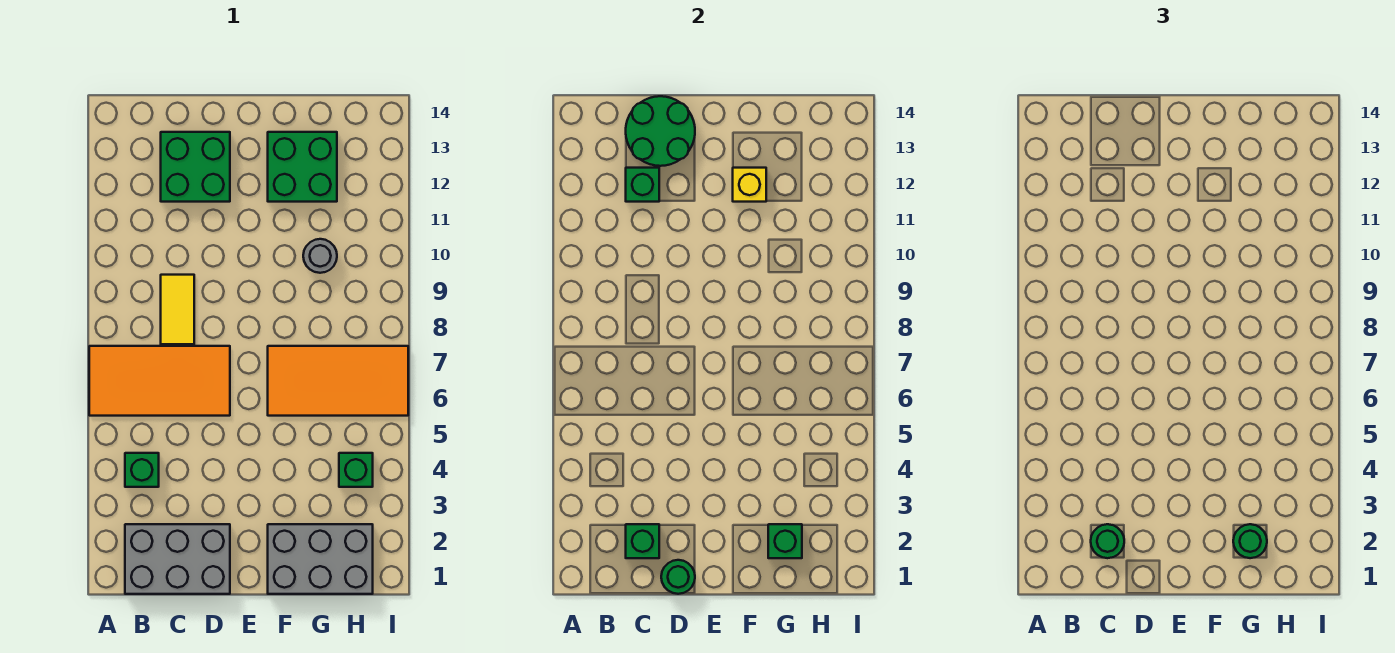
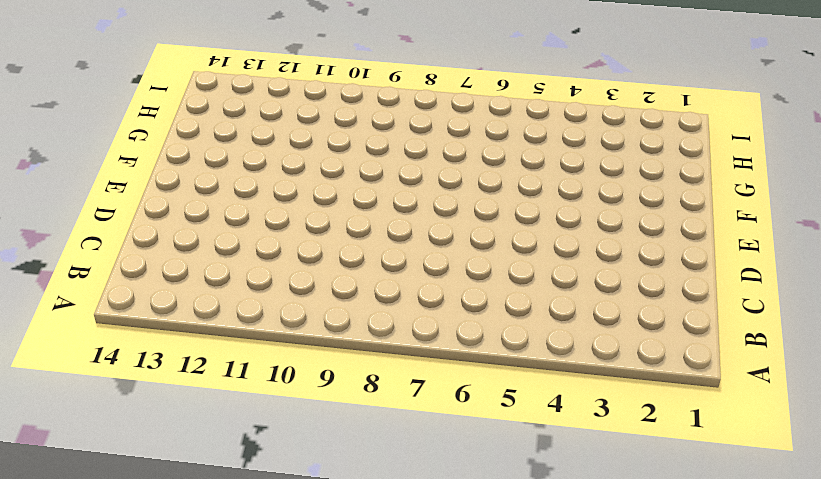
none -> orange tile A6:D7 level 1
none -> grey brick B1:D2 level 1
none -> green brick B4 level 1

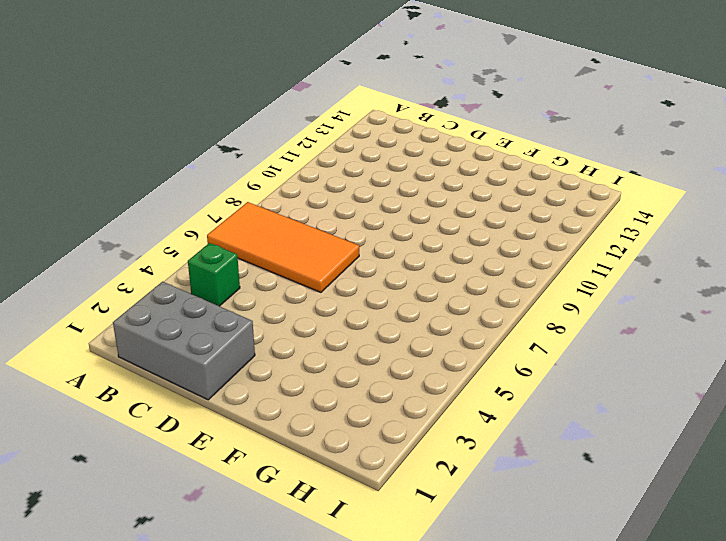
none -> yellow tile C8:C9 level 1
none -> green brick C12:D13 level 1
none -> grey brick F1:H2 level 1

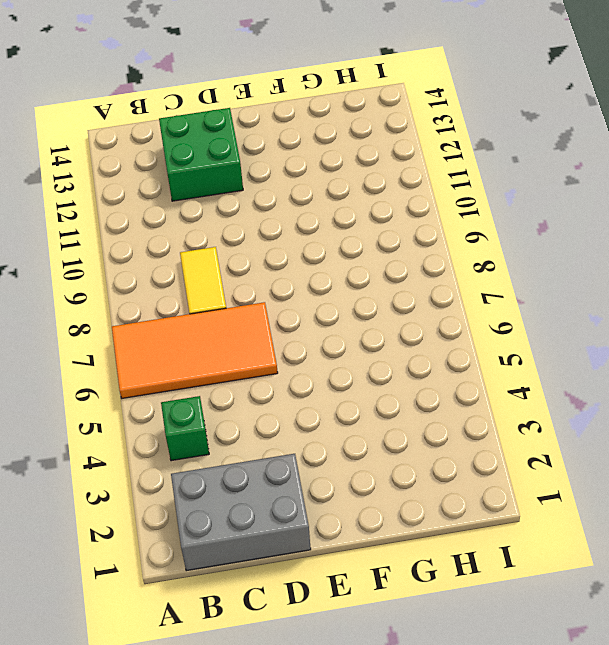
none -> grey brick F1:H2 level 1
none -> orange tile F6:I7 level 1
none -> green brick F12:G13 level 1

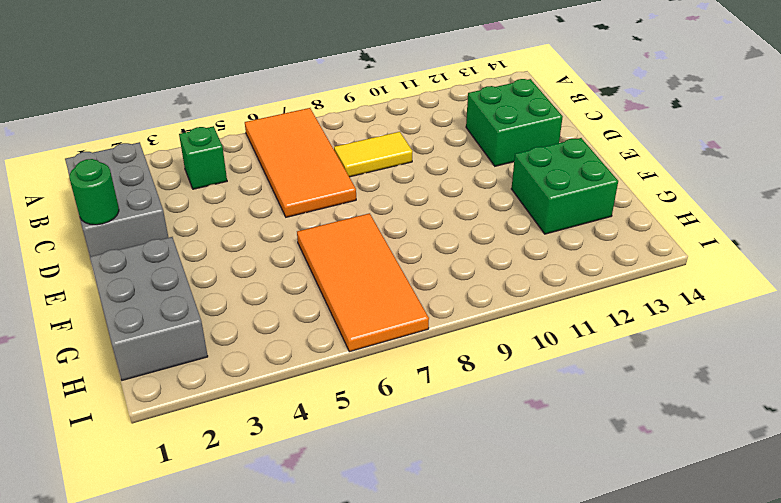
none -> grey round brick G10 level 1
none -> green brick H4 level 1
none -> green brick C2 level 2

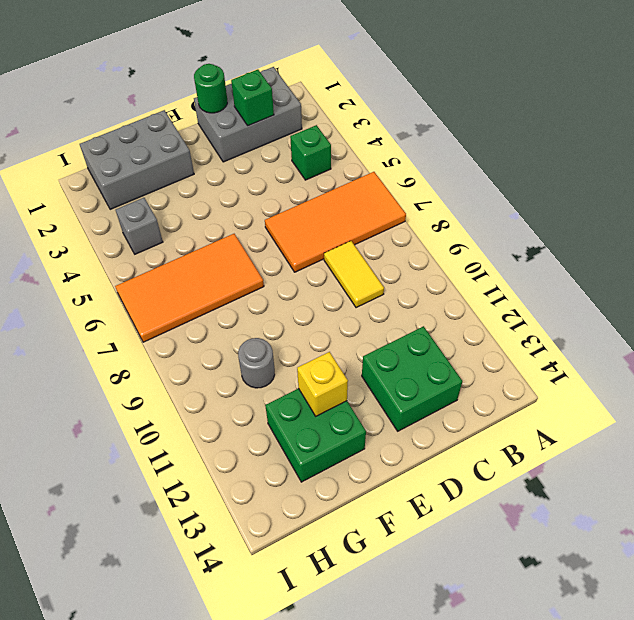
grey brick H4 level 1 -> green brick H4 level 1
none -> green brick C12 level 2
none -> green round brick C13:D14 level 2
none -> green brick G2 level 2

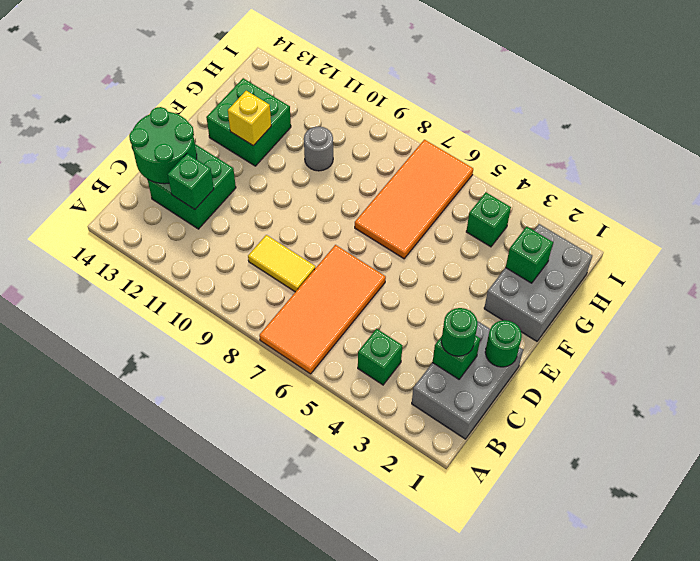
none -> green round brick G2 level 3

